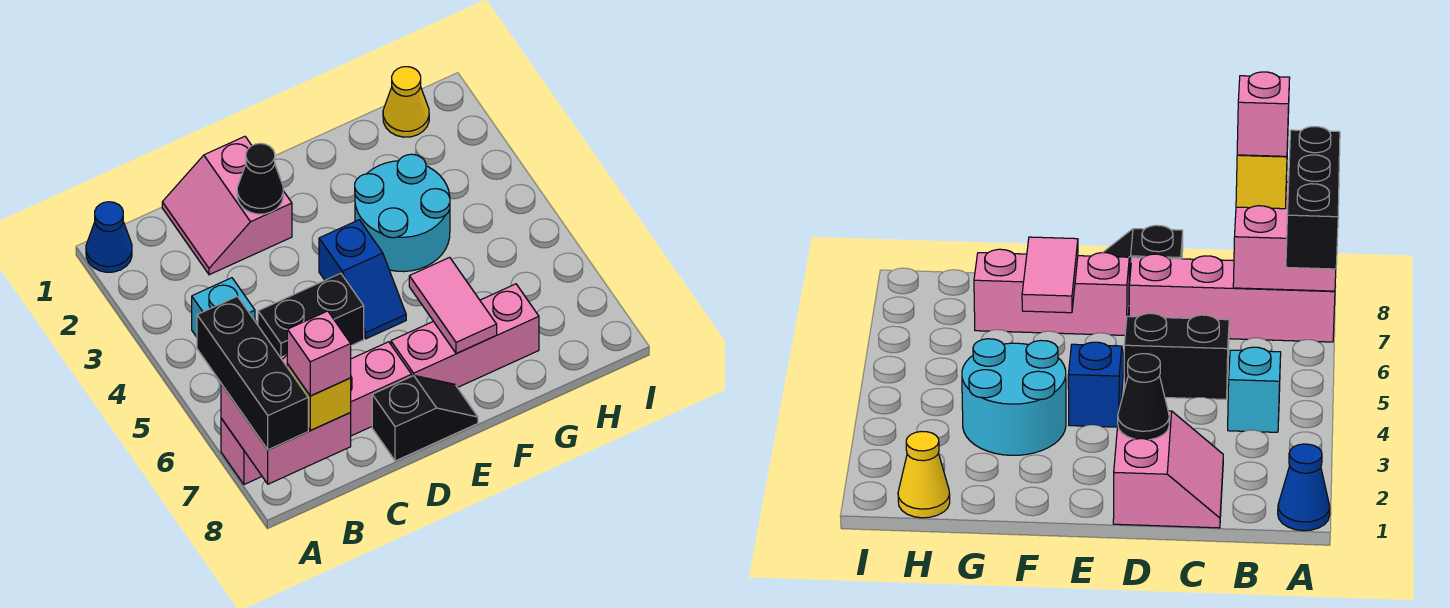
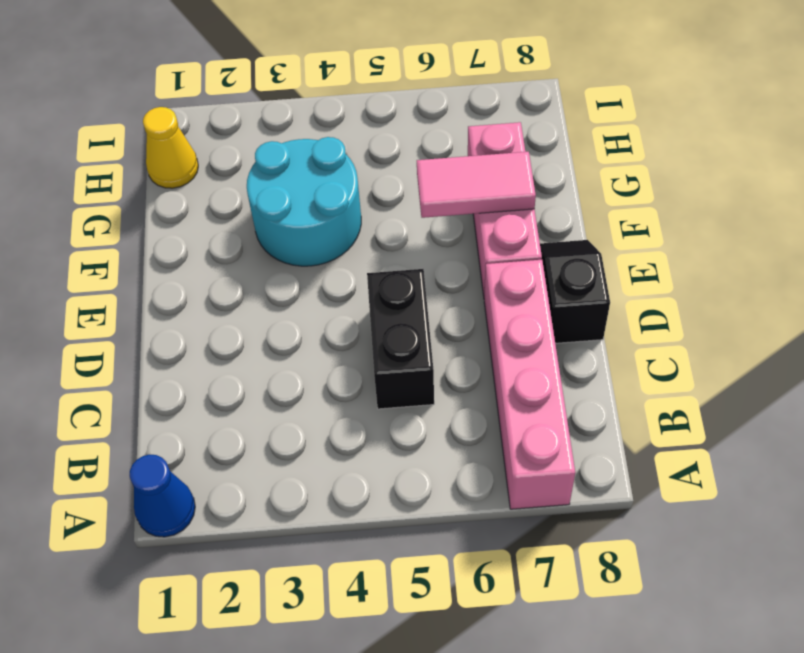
none -> cyan brick B4 level 1
none -> pink slope C1:D2 level 1 top D
none -> blue slope E4:E5 level 1 top 4

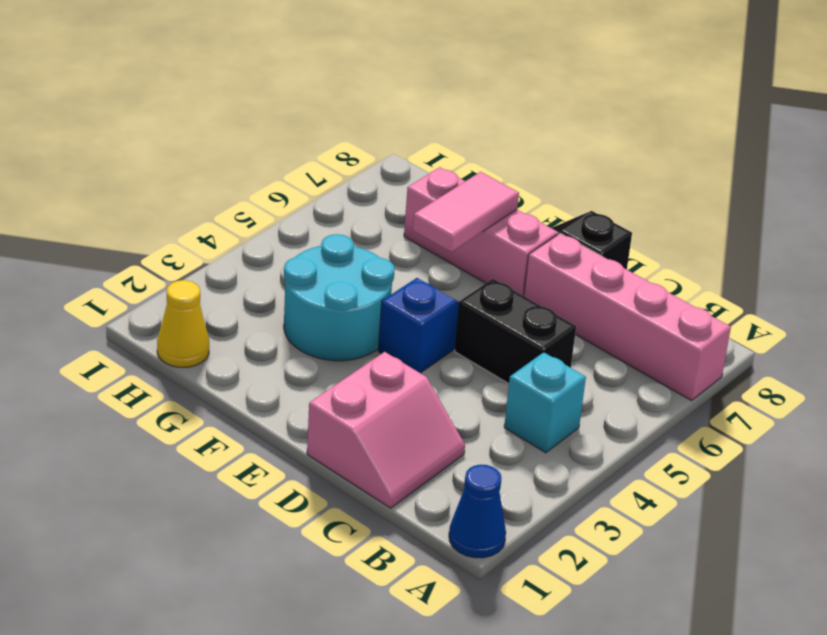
none -> pink brick A7:B8 level 2
none -> black cone D2 level 2
none -> black brick A6:A8 level 3

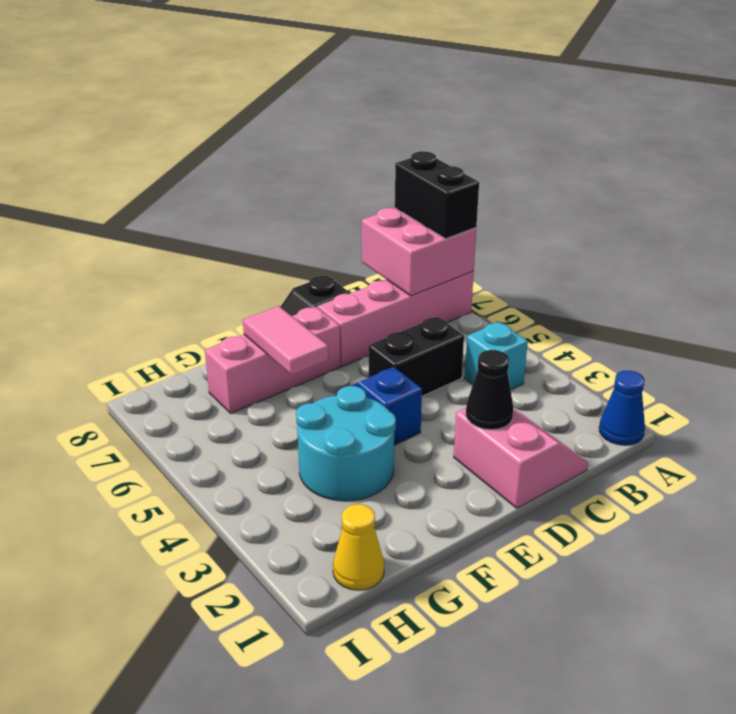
black brick A7:A8 level 3 -> black brick A6:A8 level 3
none -> yellow brick B8 level 3
none -> pink brick B8 level 4

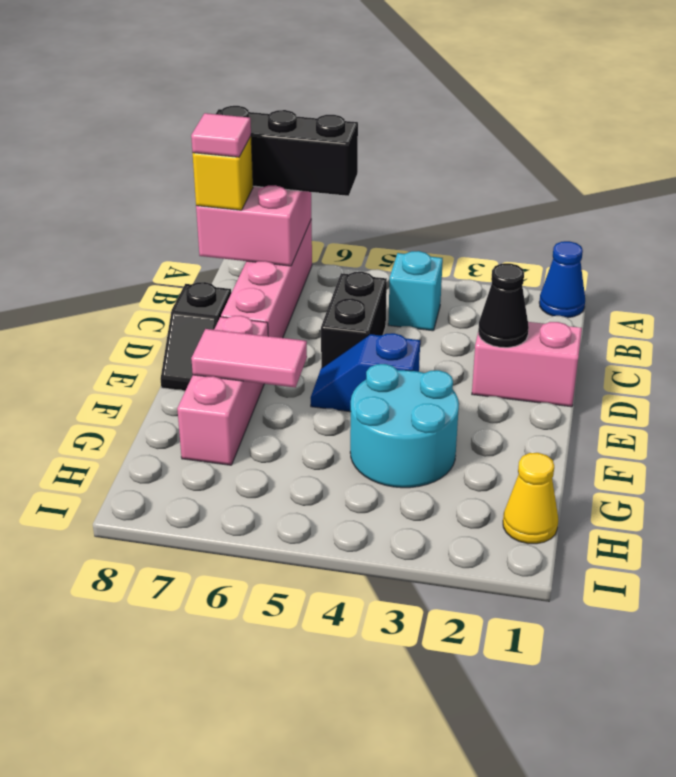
pink tile B8 level 4 -> pink brick B8 level 4

